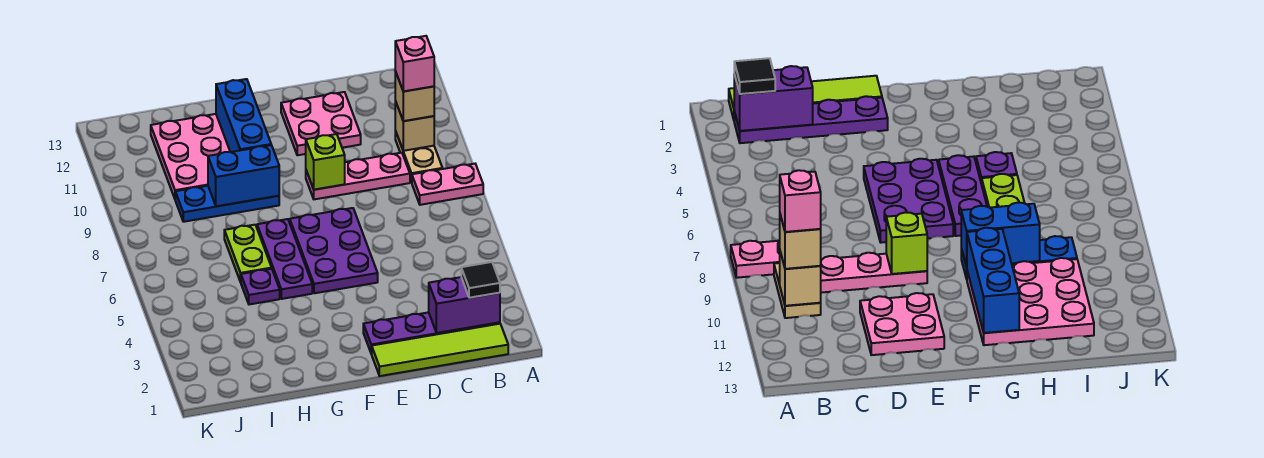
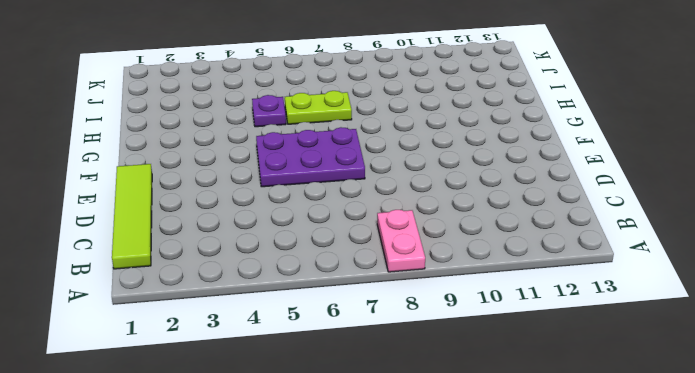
none -> purple plate B2:E2 level 1
none -> tan plate B9:B10 level 1
none -> pink plate C9:E9 level 1

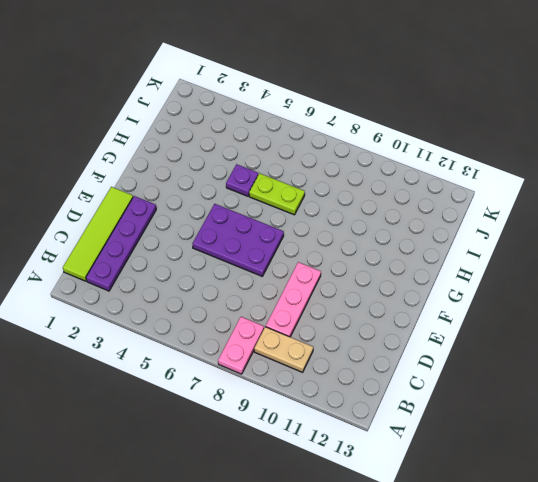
none -> pink plate D11:E12 level 1
none -> purple plate G5:G7 level 1
none -> blue plate G9:I9 level 1

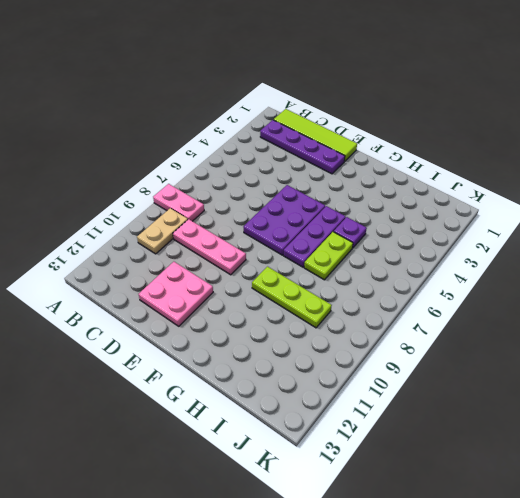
lime plate G9:I9 level 1 -> blue plate G9:I9 level 1
none -> pink plate G10:I12 level 1
none -> purple brick B2:C2 level 2
none -> tan brick B10 level 2

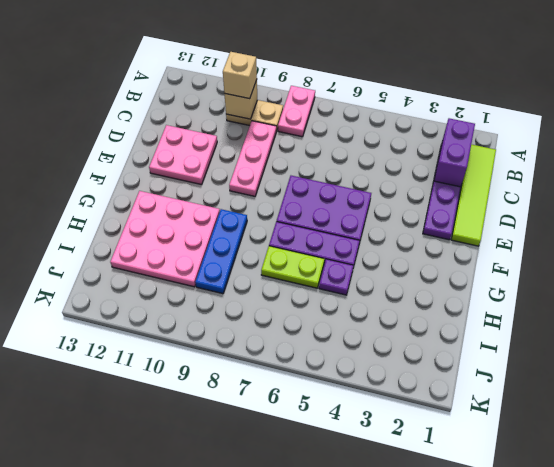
none -> lime brick E9 level 2
none -> blue brick G9:H9 level 2
none -> blue brick G10:G12 level 2

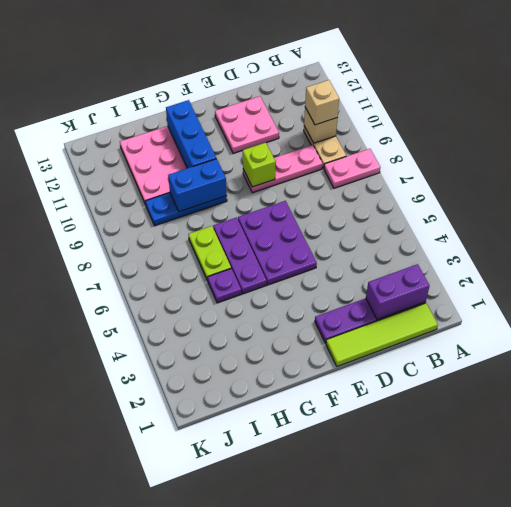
none -> black tile B2 level 3
none -> pink brick B10 level 4

